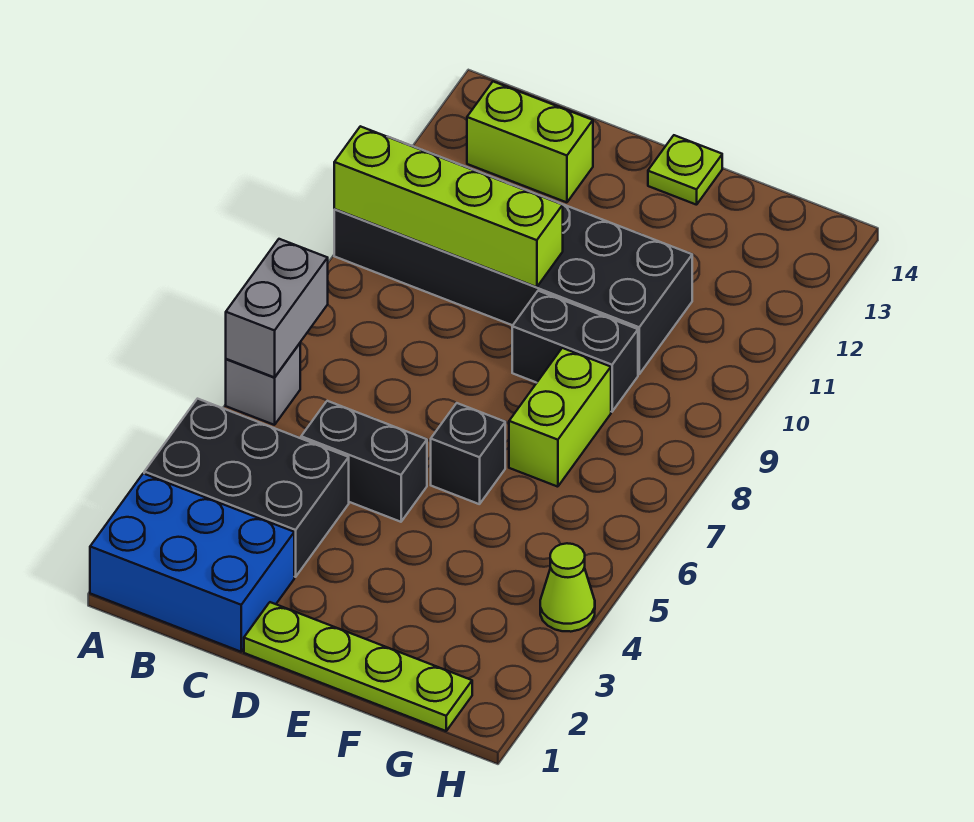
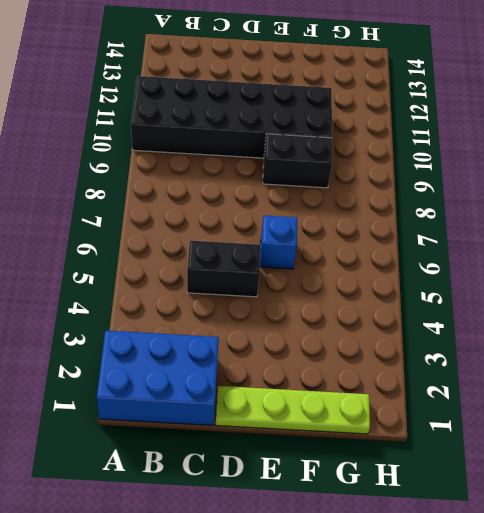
blue brick E6 level 1 -> black brick E6 level 1
none -> black brick A3:C4 level 1
none -> grey brick A6 level 1
none -> lime brick B13:C13 level 1

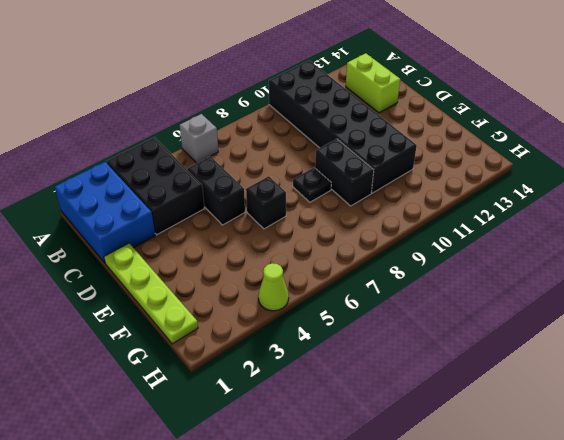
black plate E8 level 1 -> none
none -> lime plate E14 level 1
none -> lime brick F7:F8 level 1
none -> grey brick A6:A7 level 2

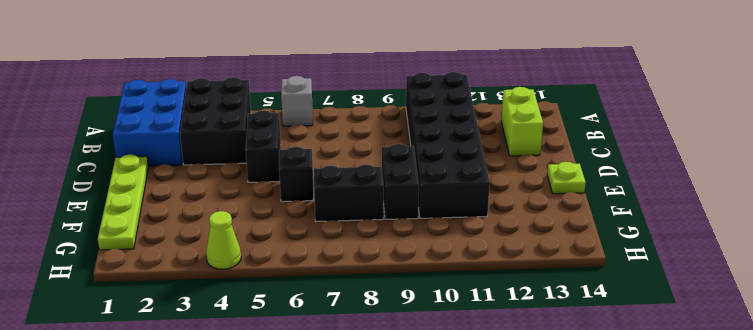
black brick F7:F8 level 1 -> lime brick F7:F8 level 1
none -> grey brick A6:A7 level 2
none -> lime brick A10:D10 level 2

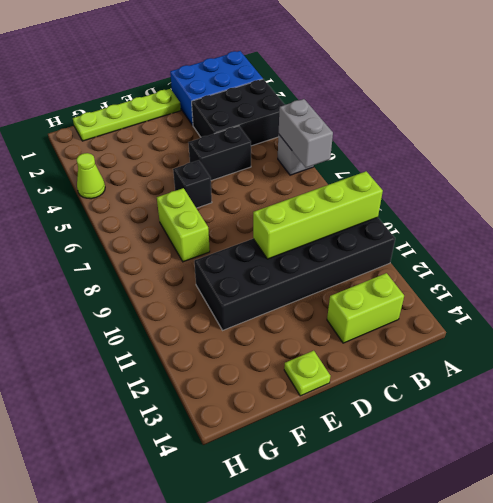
none -> black brick E9:F9 level 1

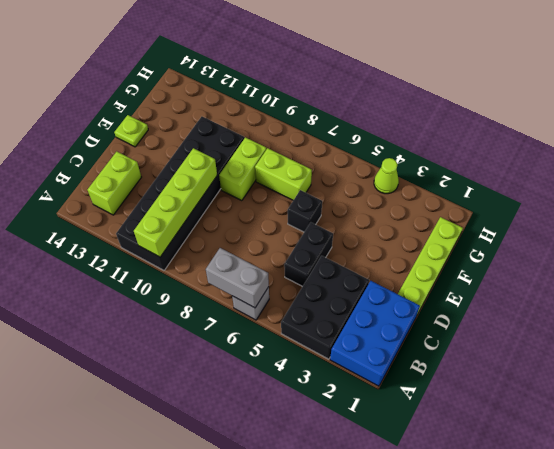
lime brick E9:F9 level 1 -> black brick E9:F9 level 1

